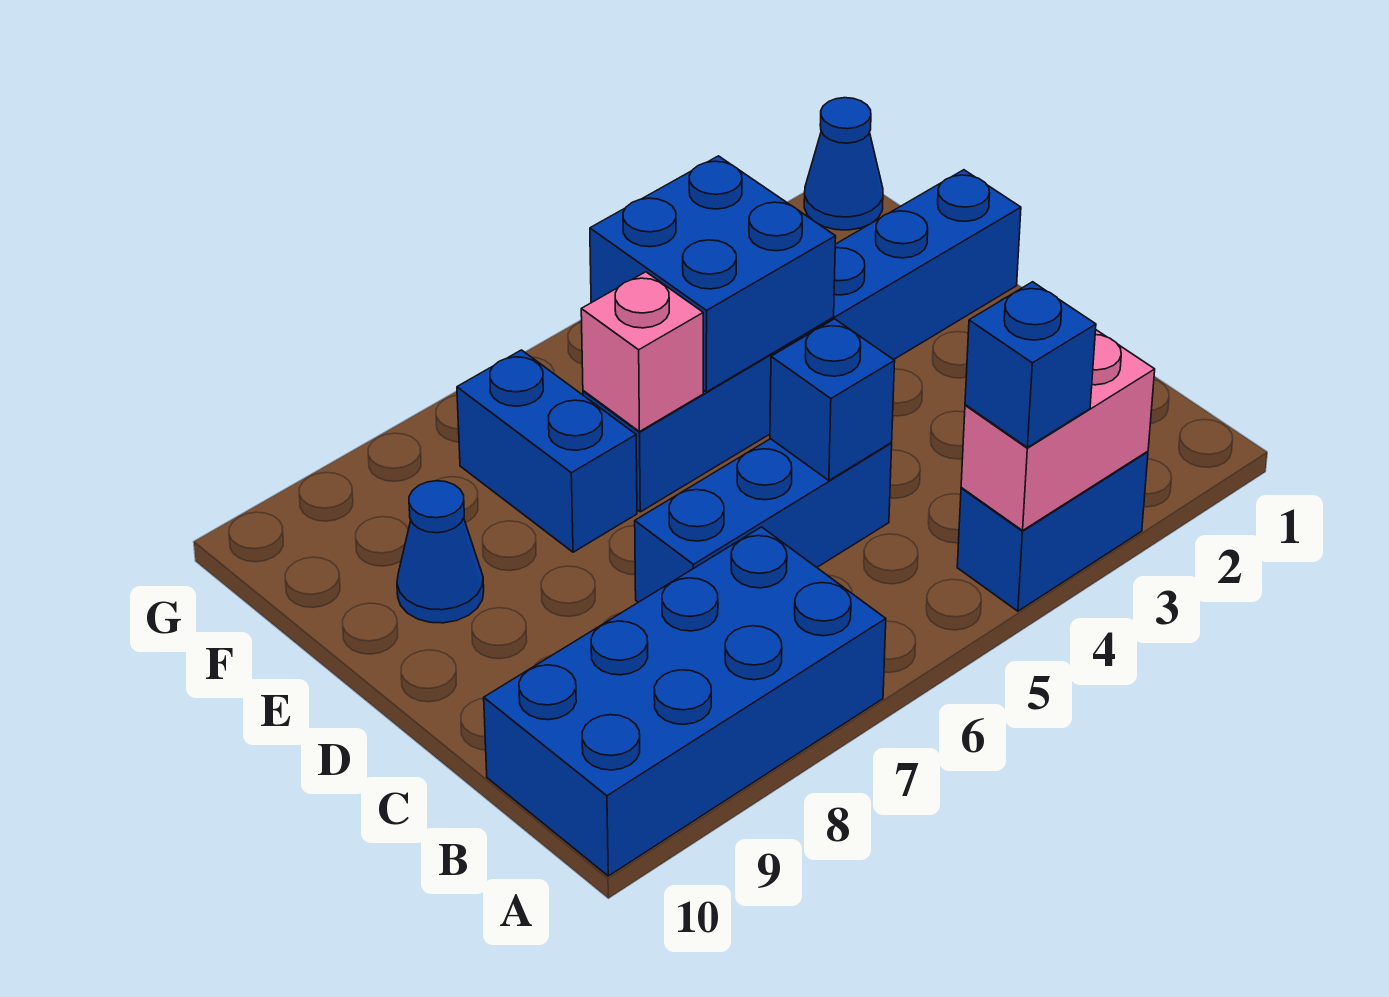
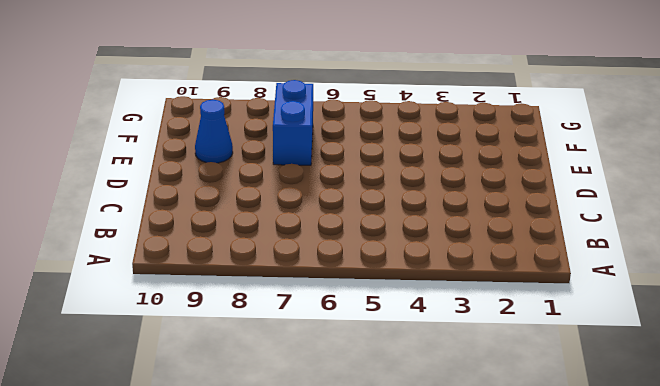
none -> blue brick A3:A4 level 1
none -> blue brick A7:B10 level 1
none -> blue brick C5:C7 level 1

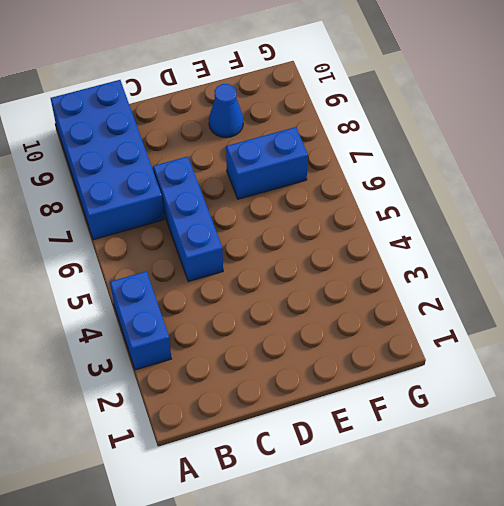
none -> blue brick E1:E6 level 1
none -> blue cone G1 level 1
none -> pink brick A3:A4 level 2

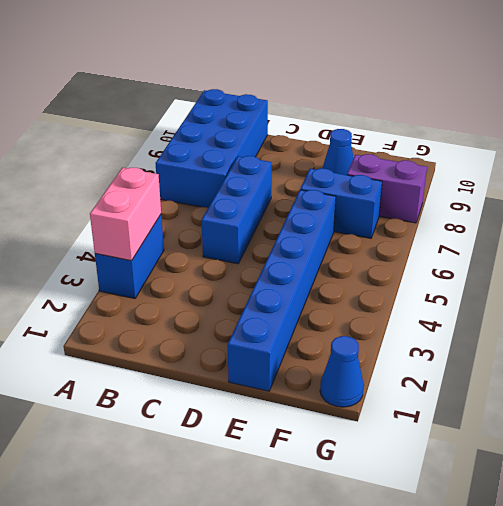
purple brick F8:G8 level 1 -> none
none -> blue brick C5 level 2
none -> blue brick E4:F5 level 2
none -> pink brick E6 level 2

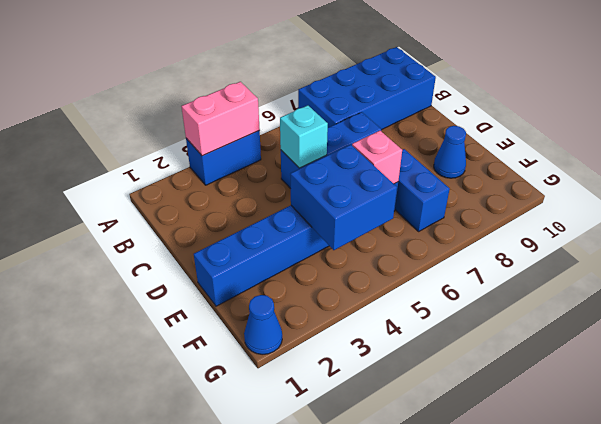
cyan brick C5 level 2 -> blue brick C5 level 2
none -> blue brick A4 level 3

